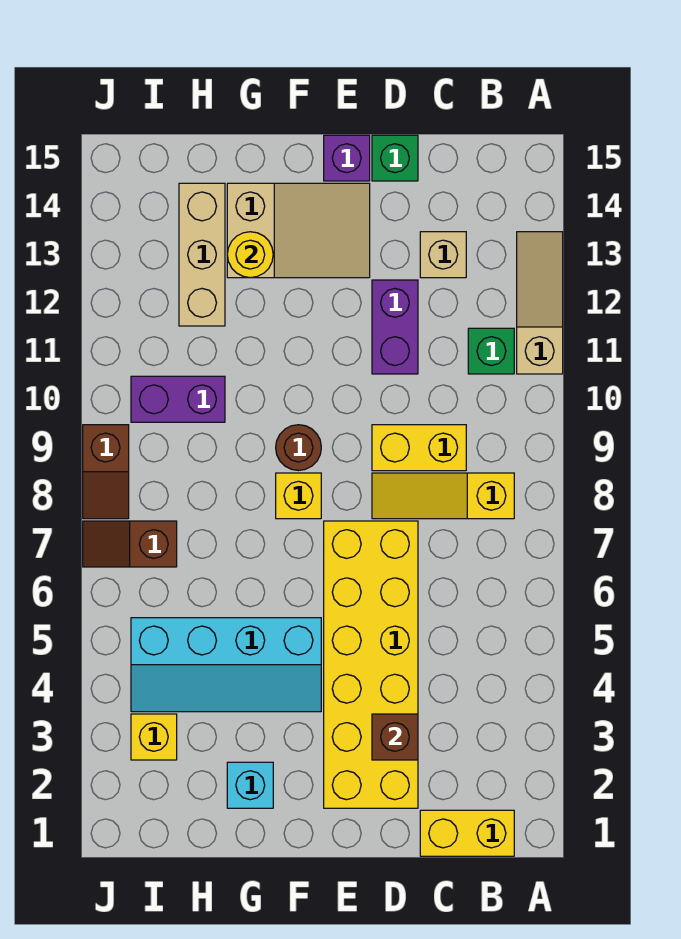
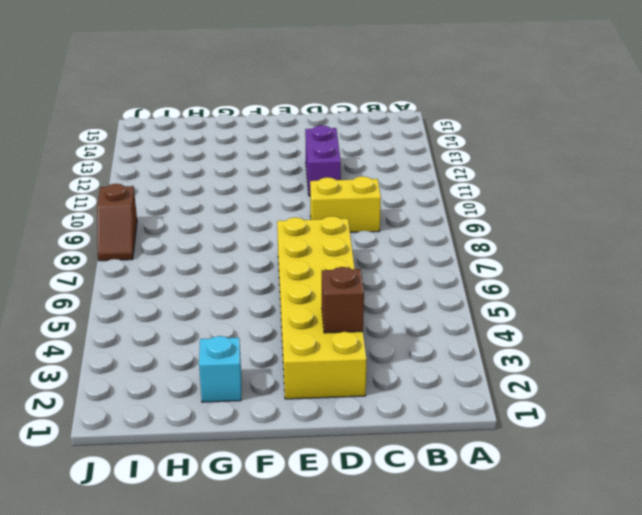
none -> tan slope A11:A13 level 1 top 11
none -> yellow brick B1:C1 level 1
none -> yellow slope B8:D8 level 1 top B

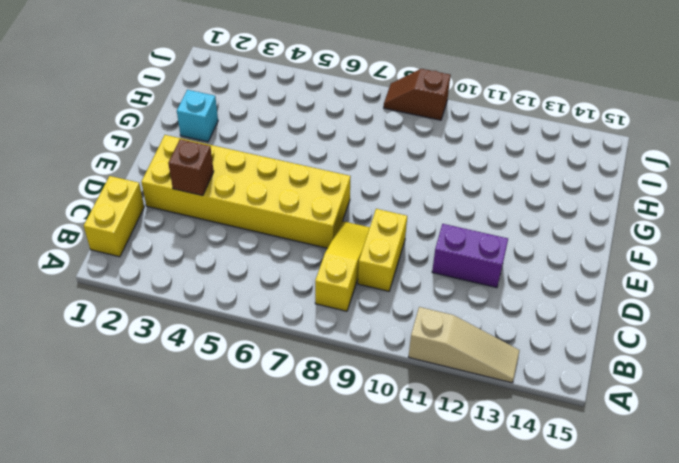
none -> green brick B11 level 1
none -> tan brick C13 level 1
none -> green brick D15 level 1

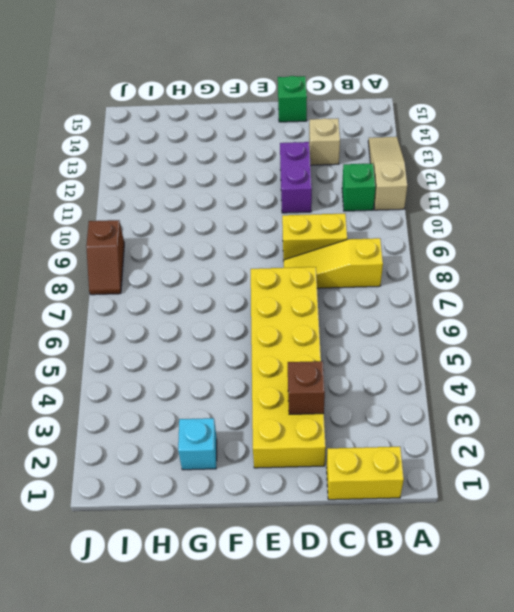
none -> tan slope E13:G14 level 1 top G
none -> purple brick E15 level 1
none -> cyan slope F4:I5 level 1 top 5

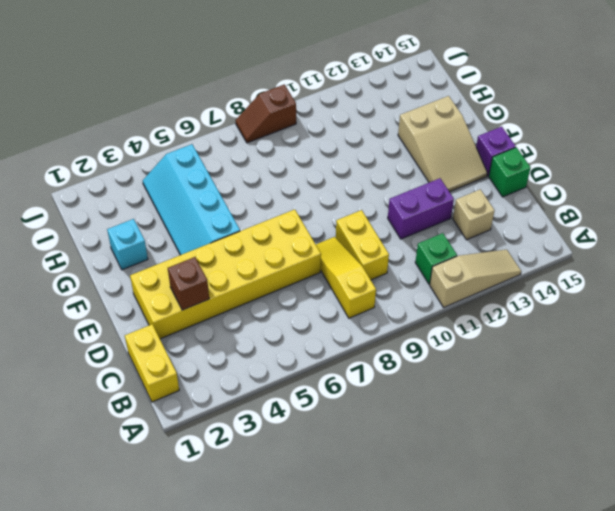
none -> yellow brick F8 level 1
none -> brown round brick F9 level 1
none -> purple brick H10:I10 level 1

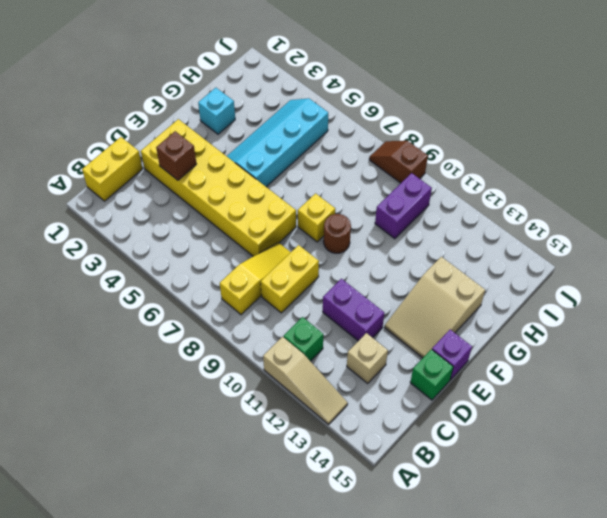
none -> tan brick H12:H14 level 1
none -> yellow brick I3 level 1
none -> brown slope I7:J7 level 1 top I

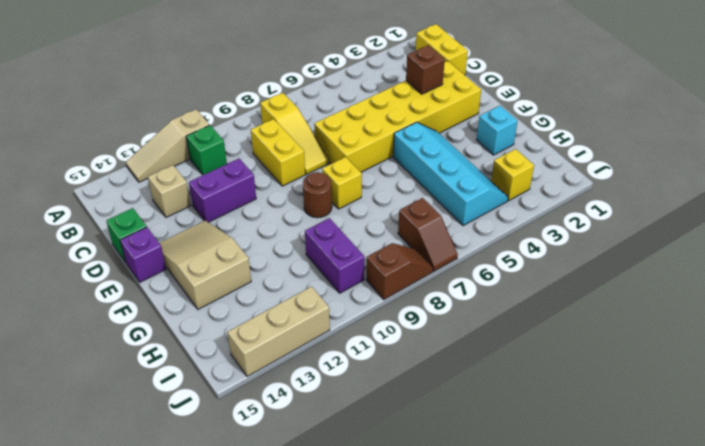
tan brick J12:J14 level 1 -> tan brick H12:H14 level 1
none -> yellow round brick G13 level 2

